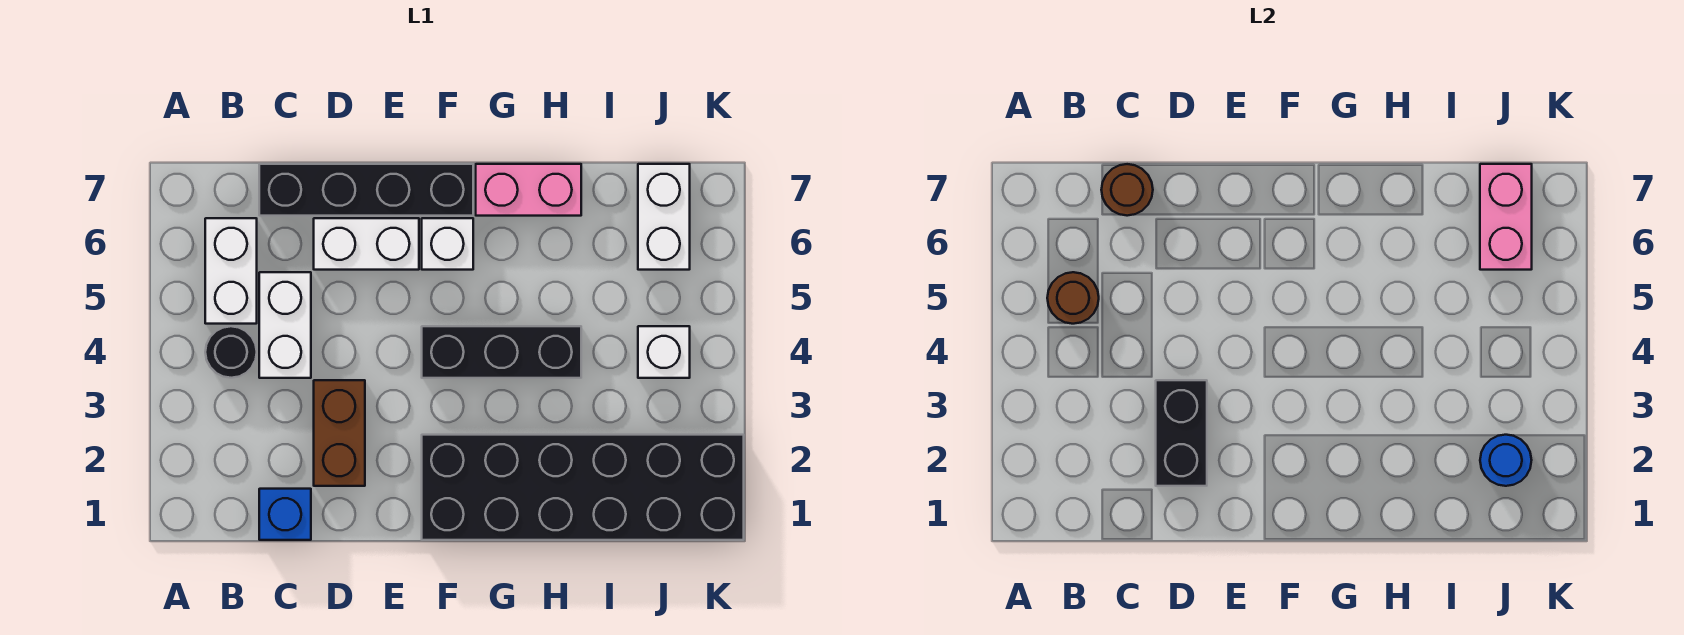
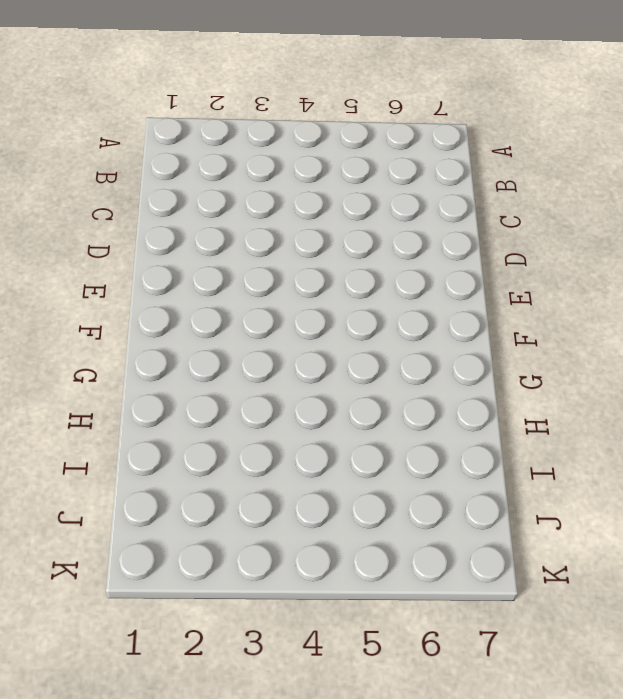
none -> black round brick B4 level 1
none -> white brick B5:B6 level 1
none -> blue brick C1 level 1

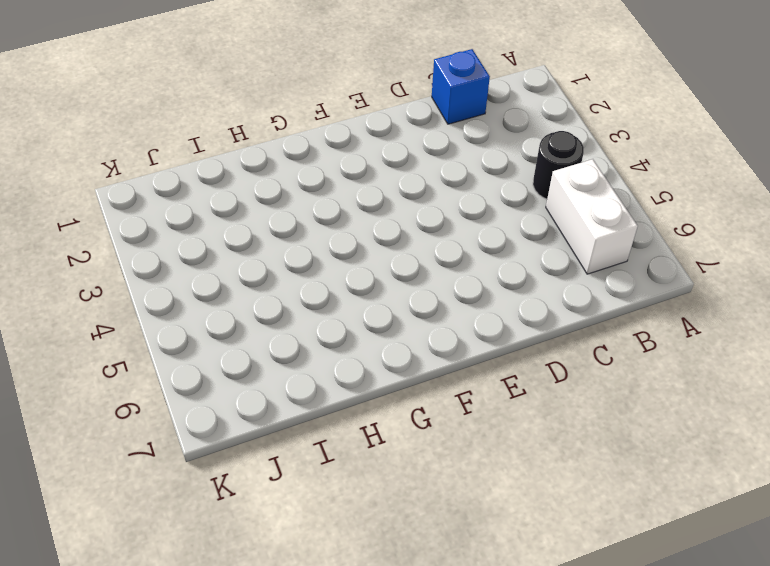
none -> white brick C4:C5 level 1
none -> black brick C7:F7 level 1
none -> brown brick D2:D3 level 1

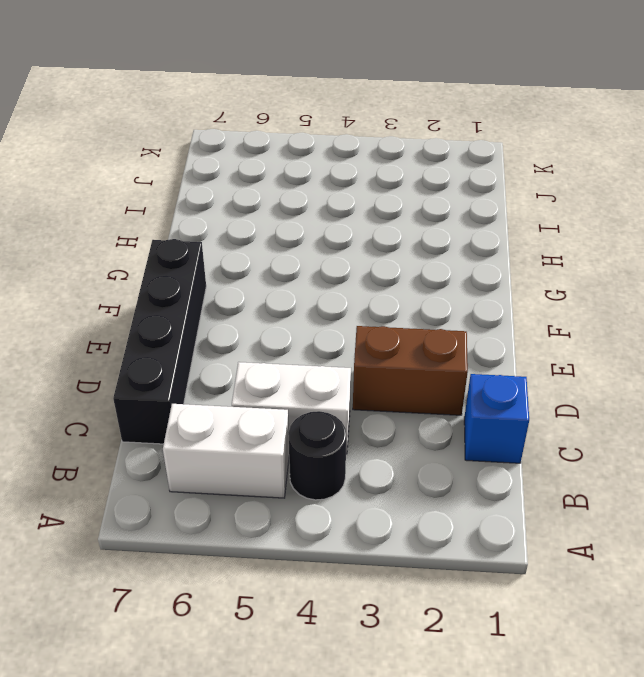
none -> white brick D6:E6 level 1
none -> black brick F1:K2 level 1
none -> black brick F4:H4 level 1

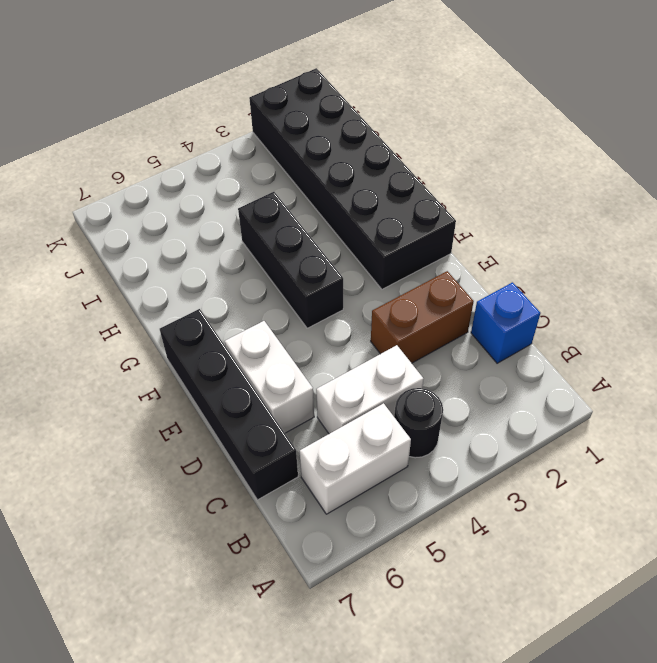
none -> white brick F6 level 1
none -> pink brick G7:H7 level 1
none -> white brick J4 level 1

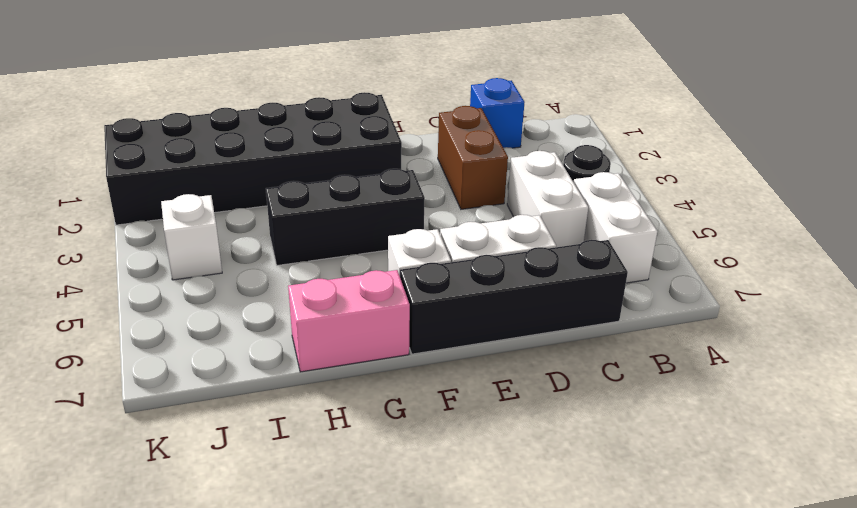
none -> white brick J6:J7 level 1
none -> brown round brick B5 level 2
none -> brown round brick C7 level 2

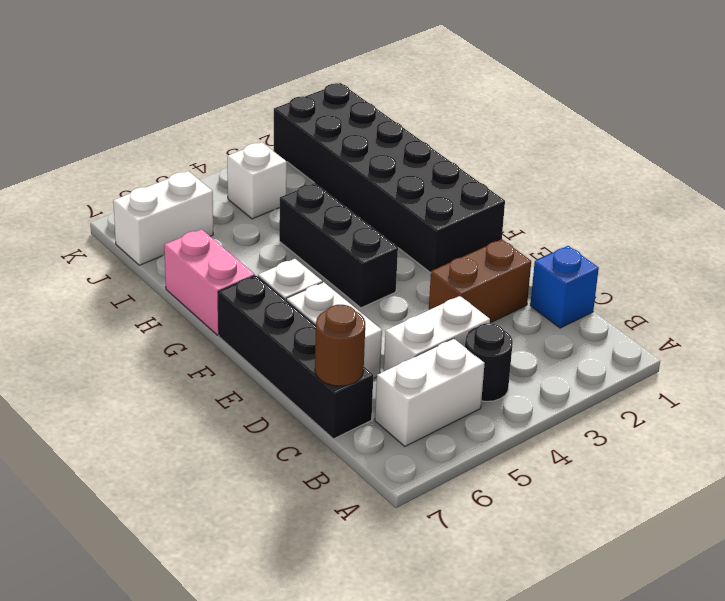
none -> brown round brick B5 level 2
none -> black brick D2:D3 level 2
none -> blue round brick J2 level 2

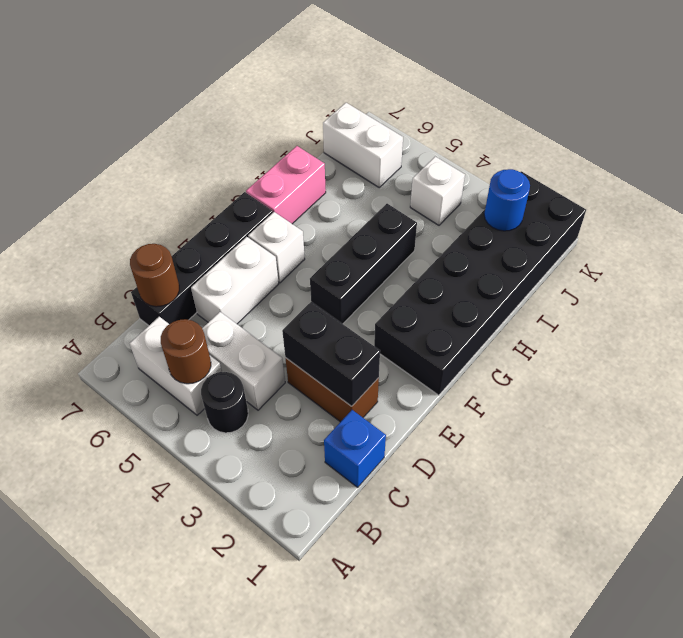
none -> pink brick J6:J7 level 2

